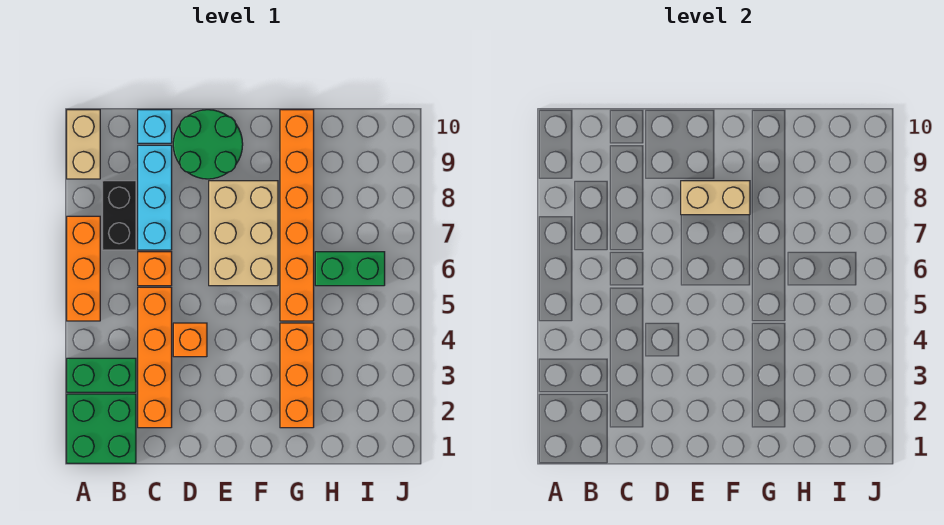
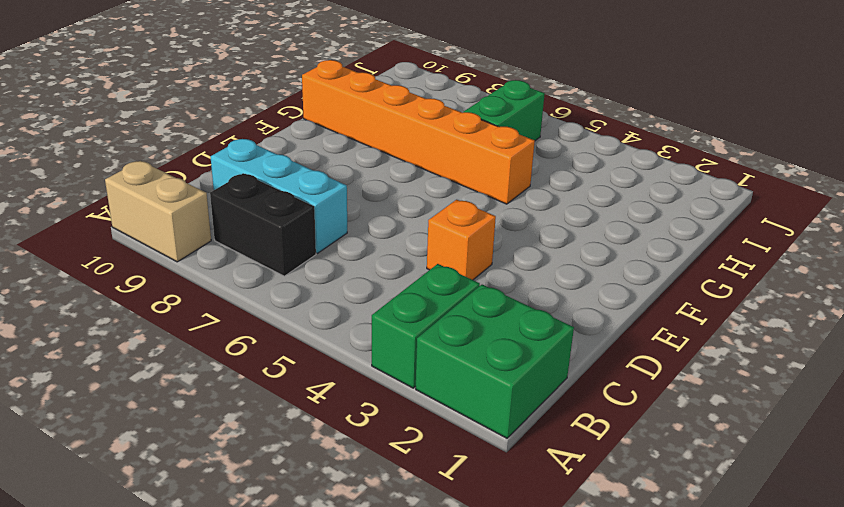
none -> orange brick A5:A7 level 1
none -> orange brick C2:C5 level 1
none -> orange brick C6 level 1

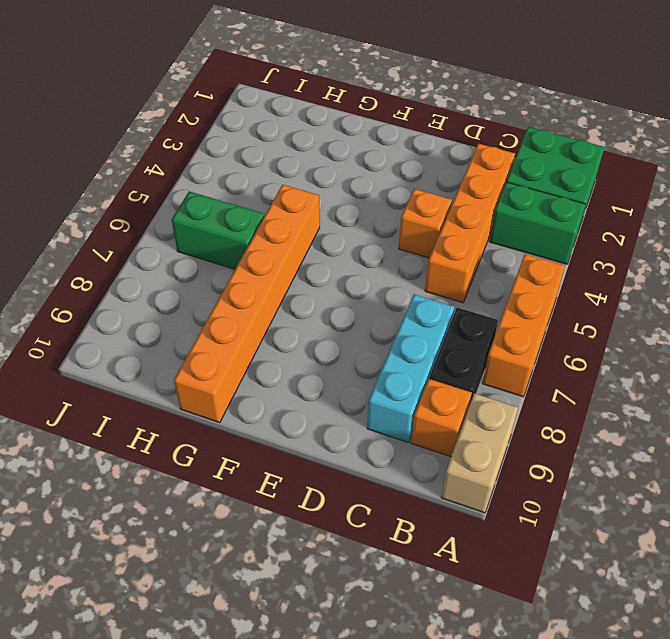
orange brick B9 level 1 -> orange brick C6 level 1
none -> cyan brick C10 level 1
none -> green round brick D9:E10 level 1
none -> tan brick E6:F8 level 1

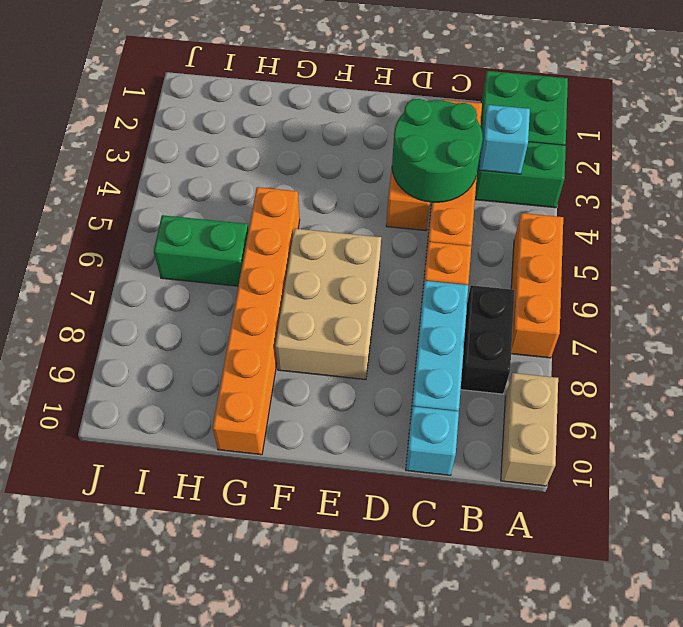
cyan brick B3 level 2 -> none
green round brick C3:D4 level 2 -> green round brick D9:E10 level 1
none -> orange brick G2:G4 level 1
none -> tan brick E8:F8 level 2

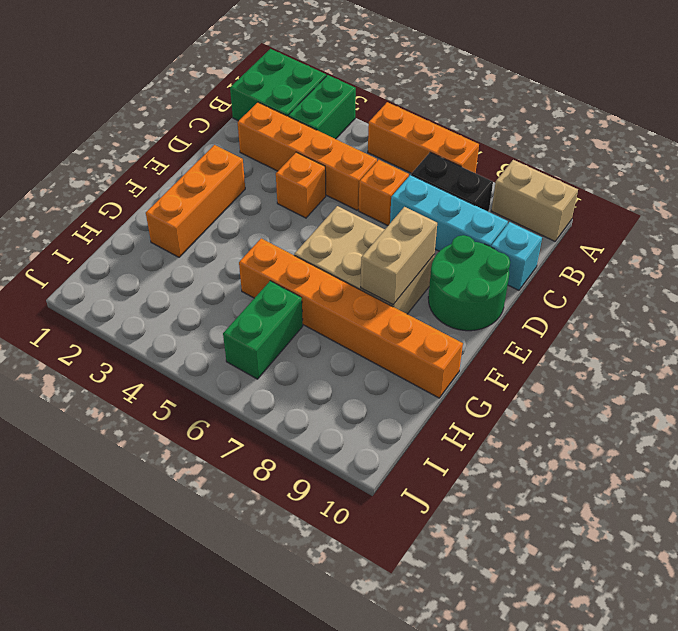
orange brick E2:G2 level 1 -> orange brick G2:G4 level 1

